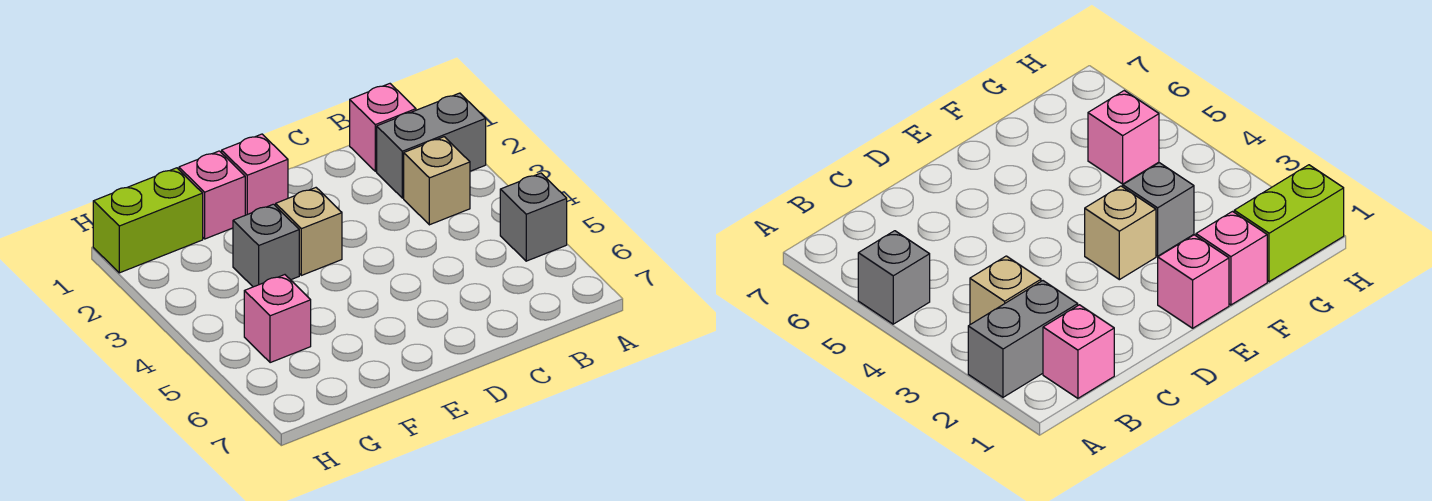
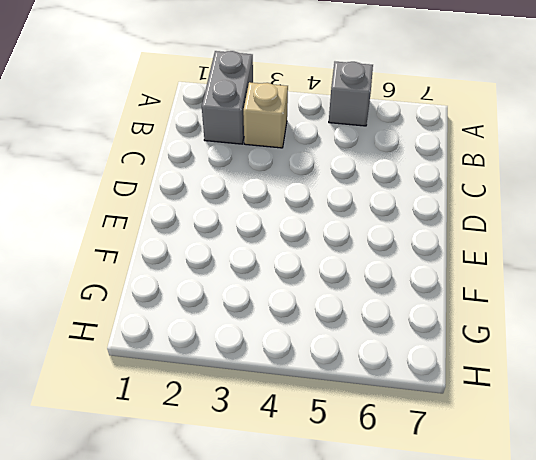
none -> pink brick B1 level 1
none -> pink brick E1 level 1

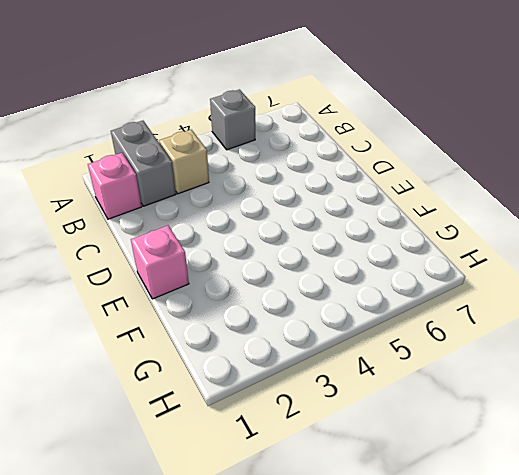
none -> tan brick E3 level 1
none -> pink brick F1 level 1

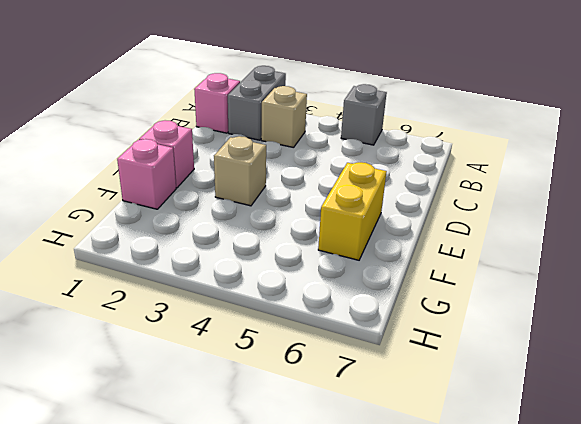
yellow brick E6:F6 level 1 -> none
none -> grey brick F3 level 1
none -> lime brick G1:H1 level 1

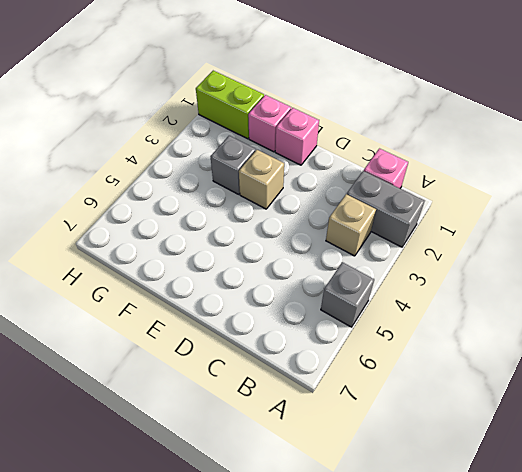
none -> pink brick G5 level 1

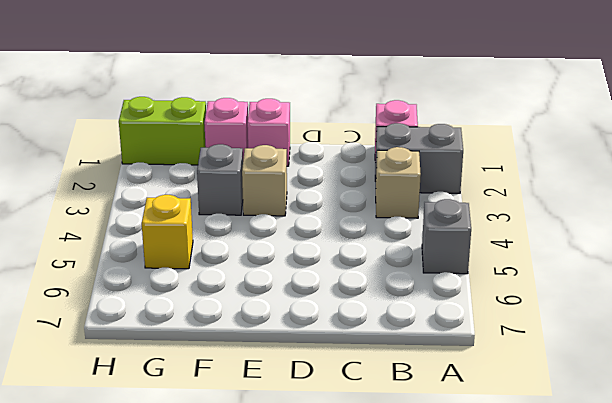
yellow brick G5 level 1 -> pink brick G5 level 1

